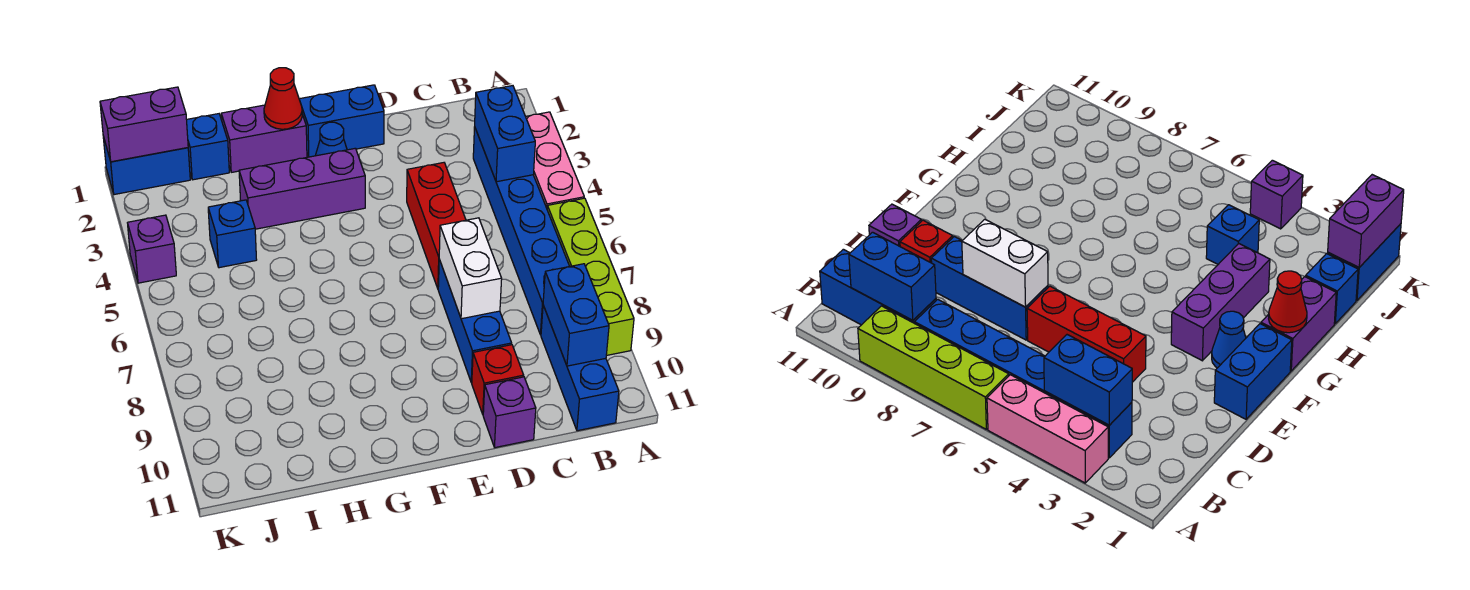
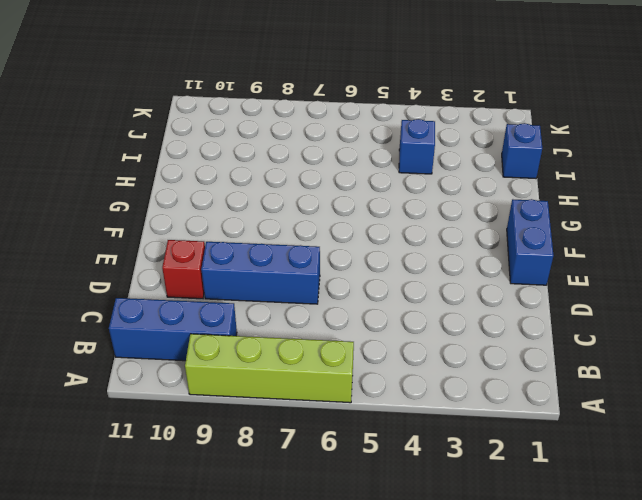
none -> pink brick A3:A5 level 1
none -> blue brick B3:B8 level 1
none -> red brick D4:D6 level 1

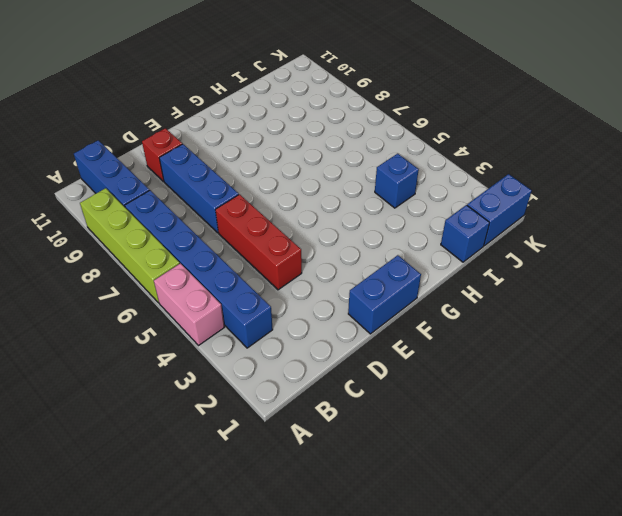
pink brick A4:A5 level 1 -> pink brick A3:A5 level 1
none -> purple brick D11 level 1
none -> blue cone F2 level 1
none -> purple brick F3:H3 level 1

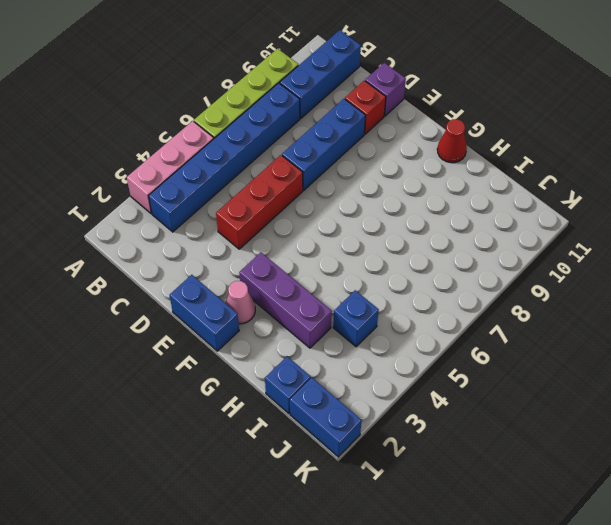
pink cone F2 level 1 -> blue cone F2 level 1
red cone G11 level 1 -> red cone G1 level 2
none -> purple brick G1:H1 level 1
none -> purple brick K4 level 1
none -> blue brick B3:B4 level 2

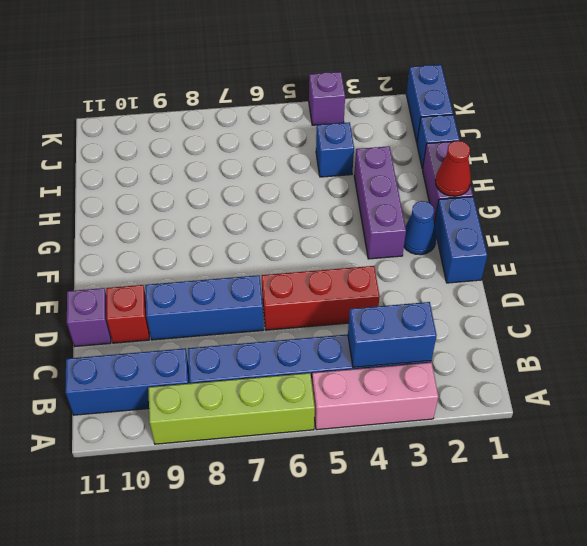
none -> blue brick B9:B10 level 2
none -> white brick D7:D8 level 2
none -> purple brick J1:K1 level 2

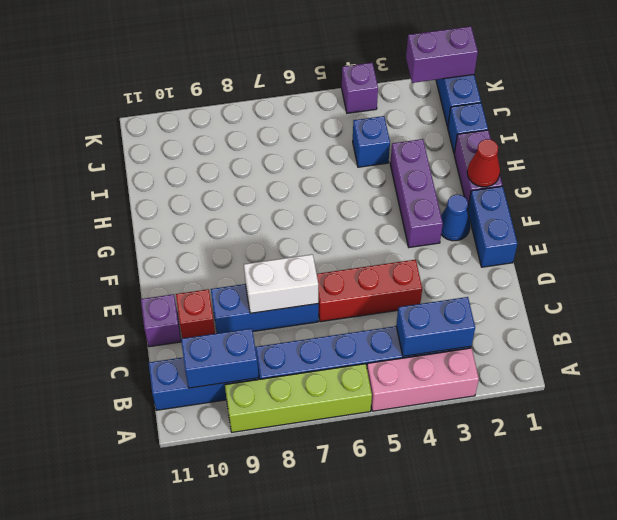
purple brick K1:K2 level 2 -> purple brick J1:K1 level 2

